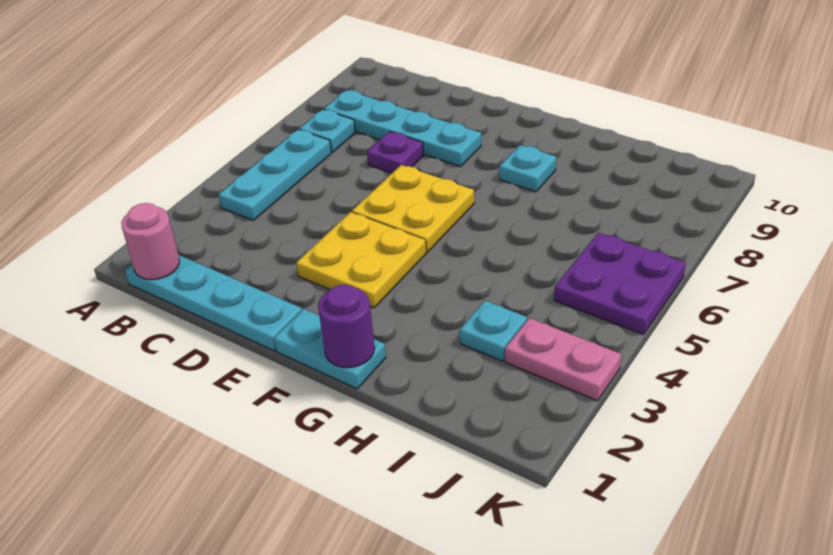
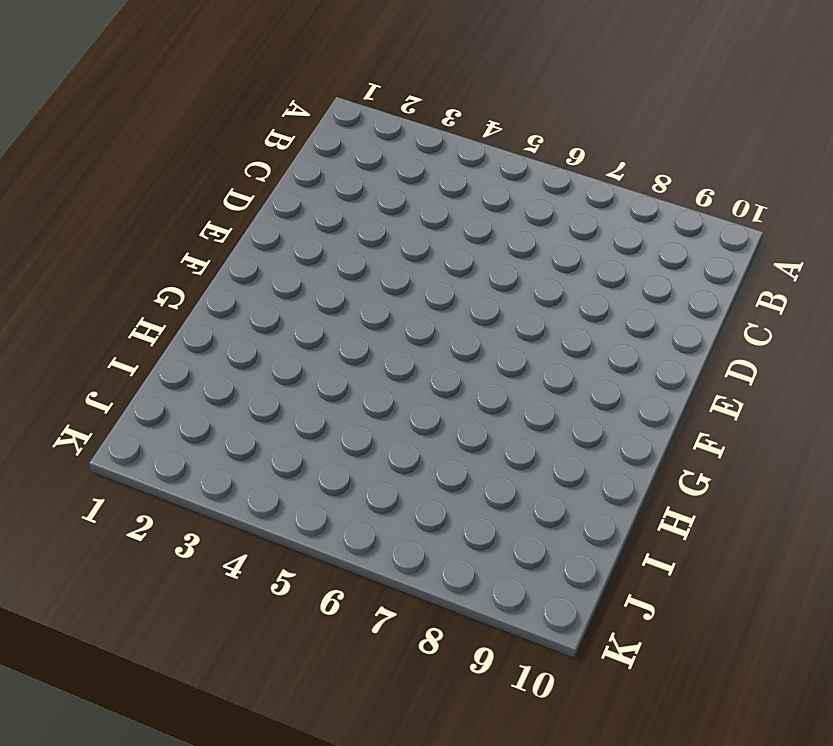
none -> cyan plate B1:E1 level 1
none -> cyan plate B4:B6 level 1
none -> cyan plate B7 level 1

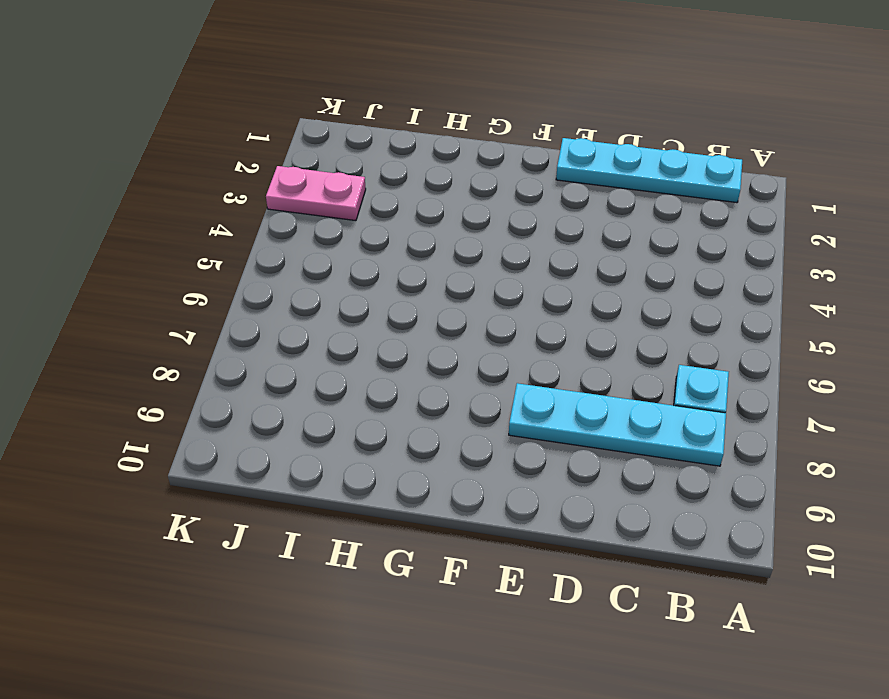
none -> cyan plate B4:B6 level 1
none -> purple plate D7 level 1
none -> yellow plate E3:F4 level 1

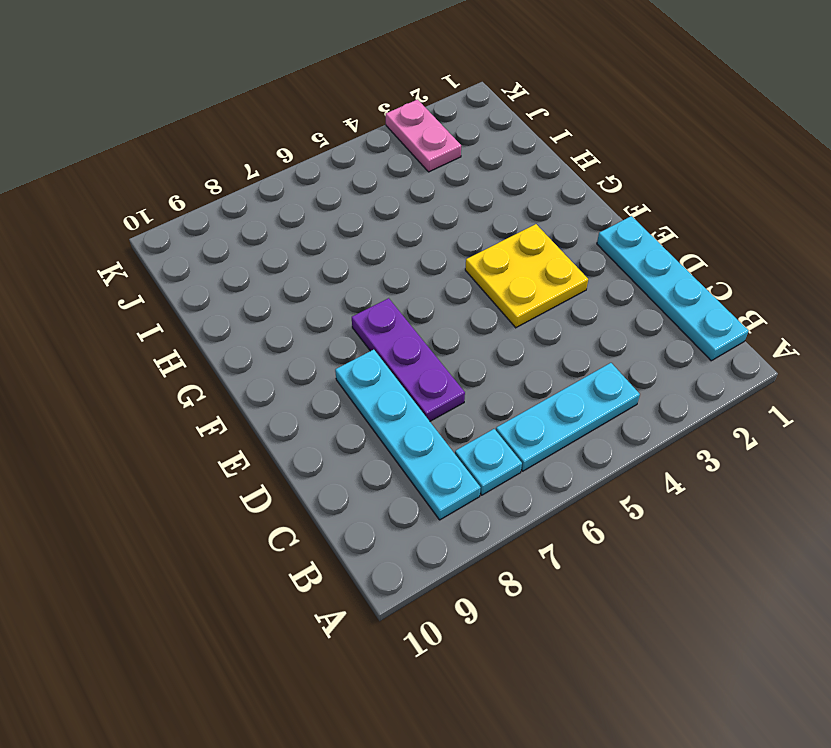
purple plate D7:F7 level 1 -> purple plate D7 level 1
none -> yellow plate E5:F6 level 1
none -> cyan plate F1:G1 level 1
none -> cyan plate G8 level 1

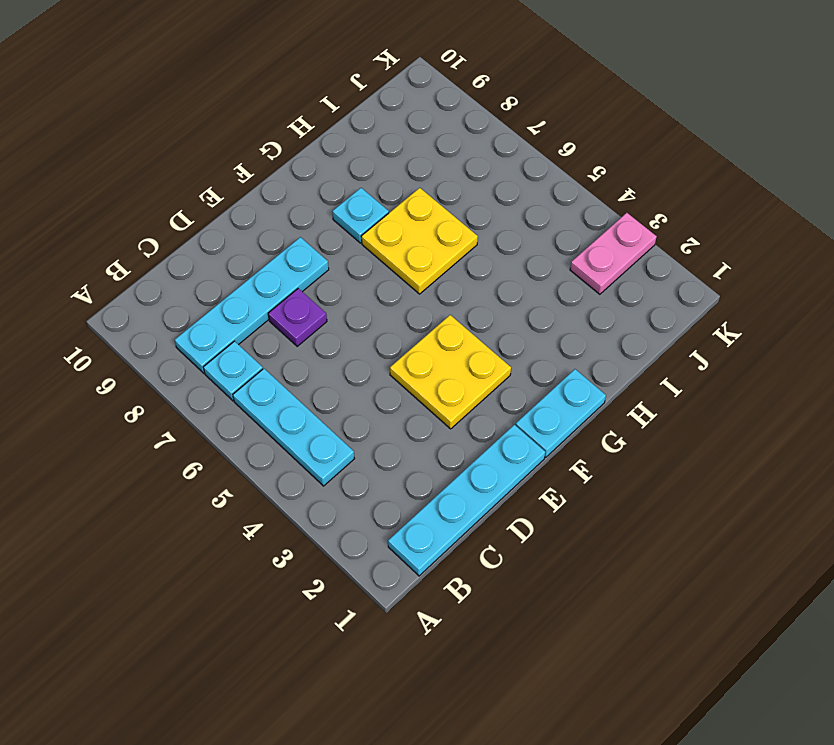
yellow plate G6:H7 level 1 -> yellow plate E5:F6 level 1
none -> cyan plate I3 level 1
none -> purple plate J5:K6 level 1
none -> pink round brick B1 level 2

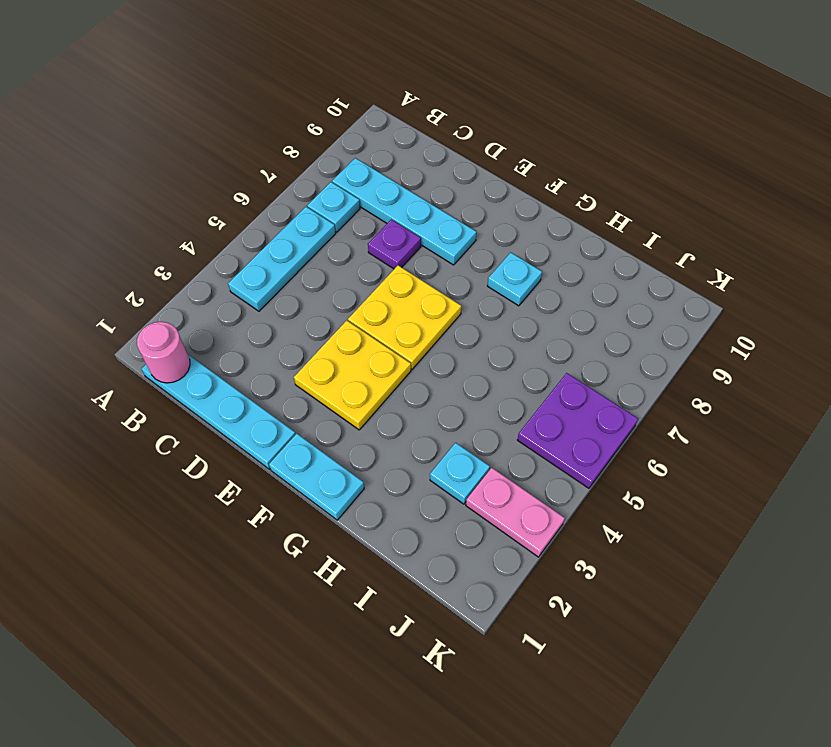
none -> purple round brick G1 level 2

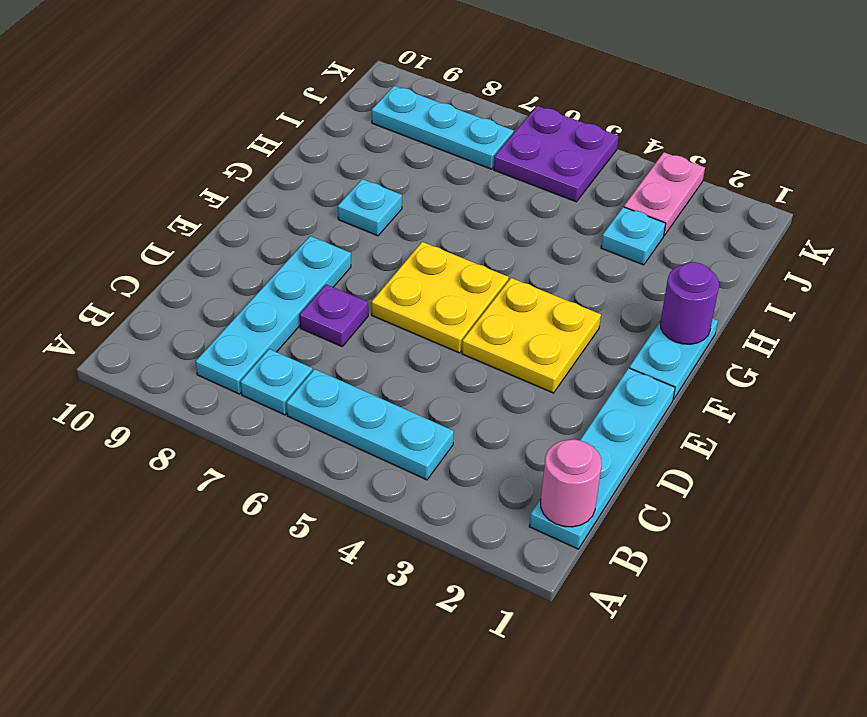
cyan plate J7:J9 level 1 -> none

